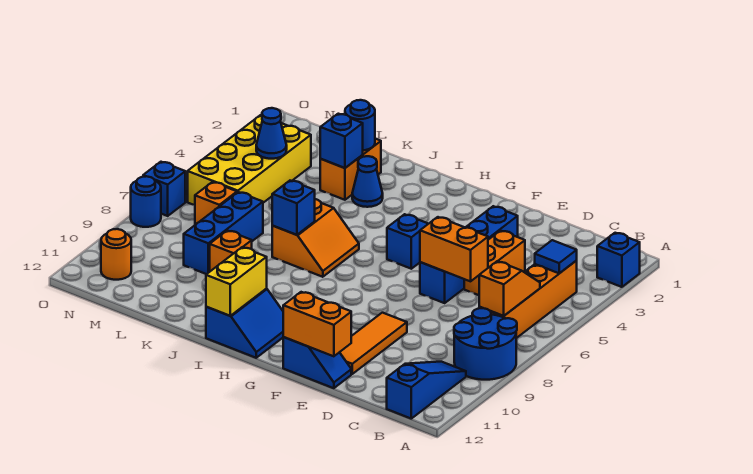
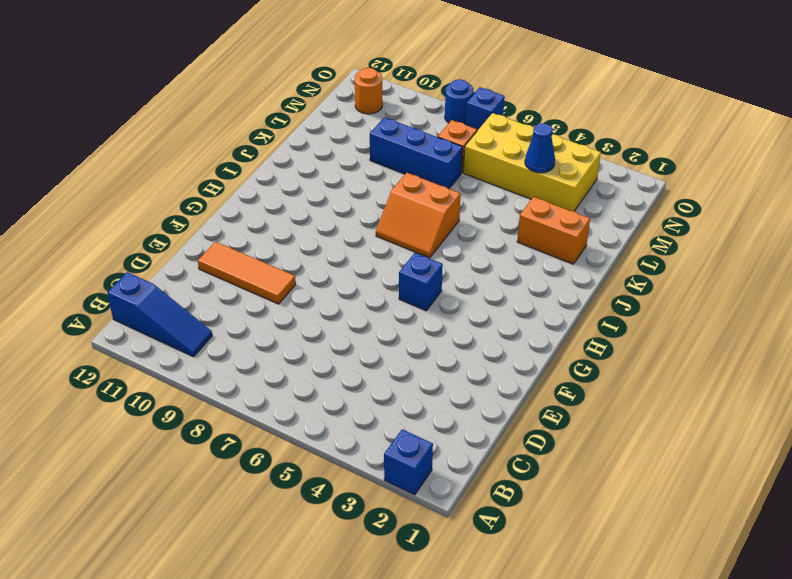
none -> blue round brick A8:B9 level 1
none -> orange brick B4:B7 level 1
none -> orange brick D4:D5 level 1

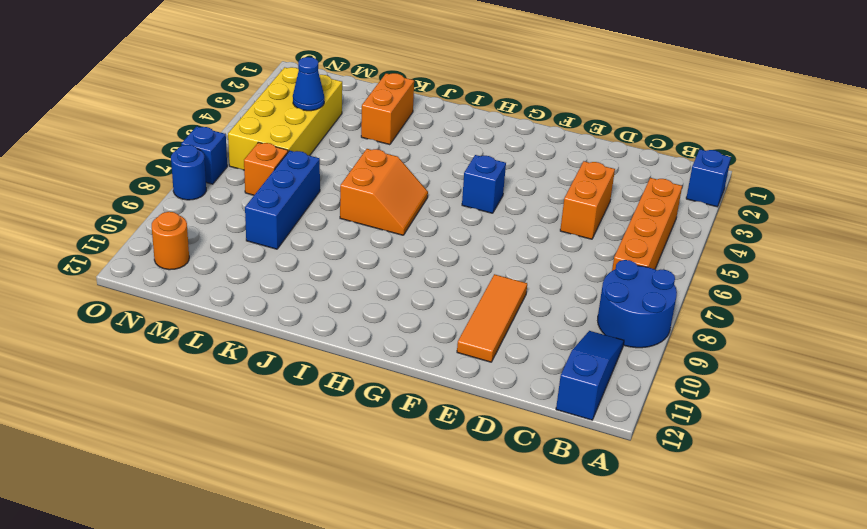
none -> blue brick E3:E6 level 1
none -> blue slope E12:F12 level 1 top F
none -> blue slope H11:I12 level 1 top I

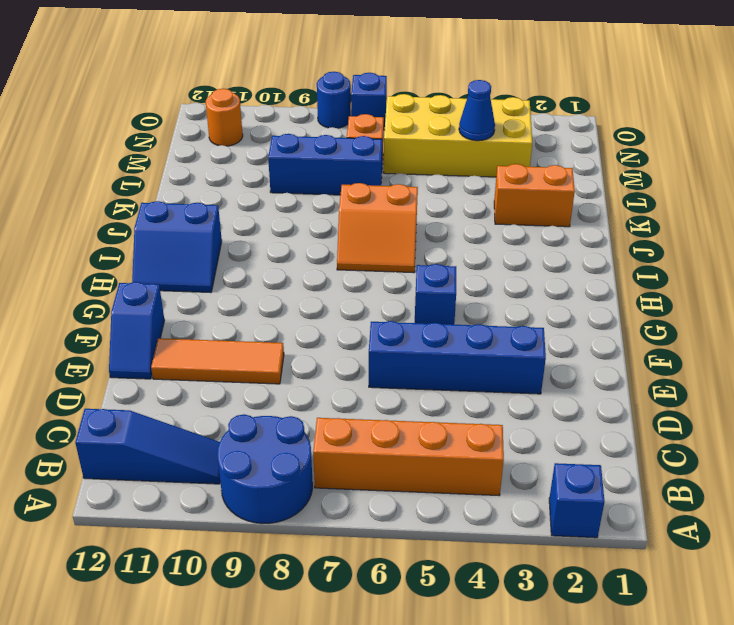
none -> orange brick D4:D5 level 1
none -> blue cone J3 level 1
none -> orange brick K9 level 1

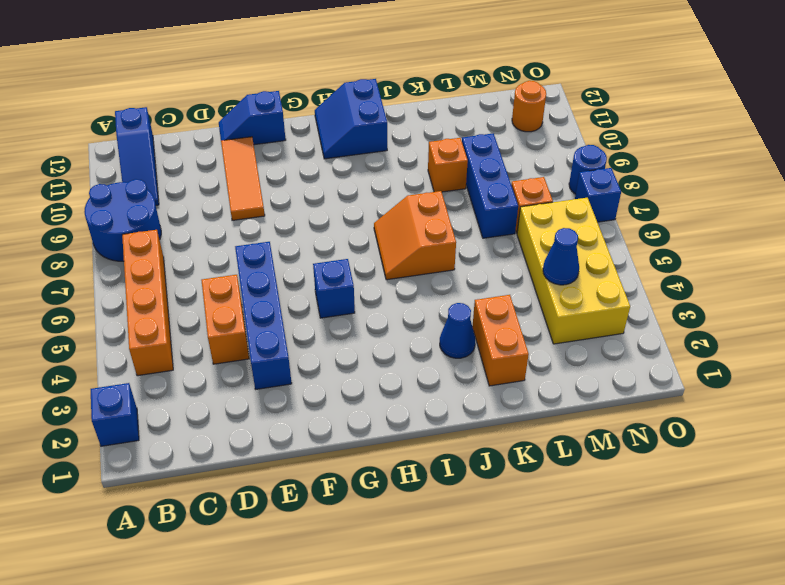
none -> blue tile B4 level 2
none -> orange slope B6:B7 level 2 top 7
none -> orange brick D6:E6 level 2

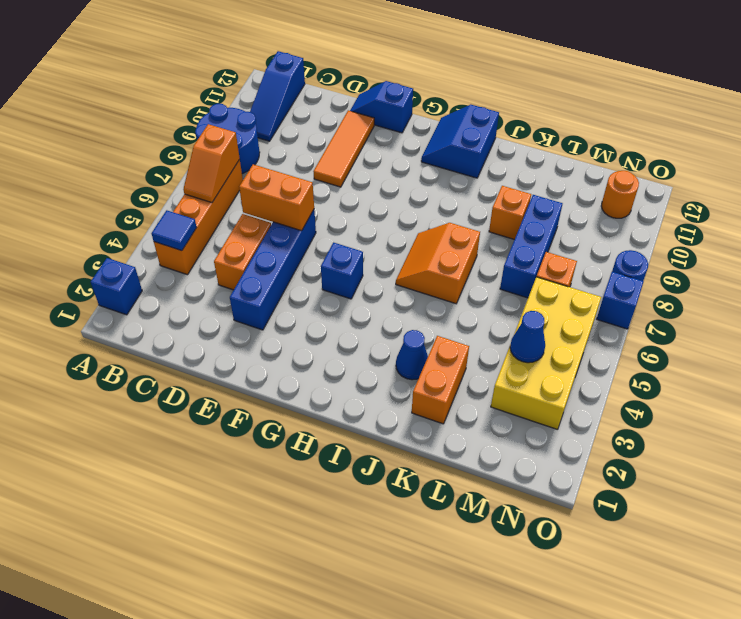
none -> orange brick E12:F12 level 2
none -> yellow brick I11:I12 level 2
none -> blue brick J7 level 2

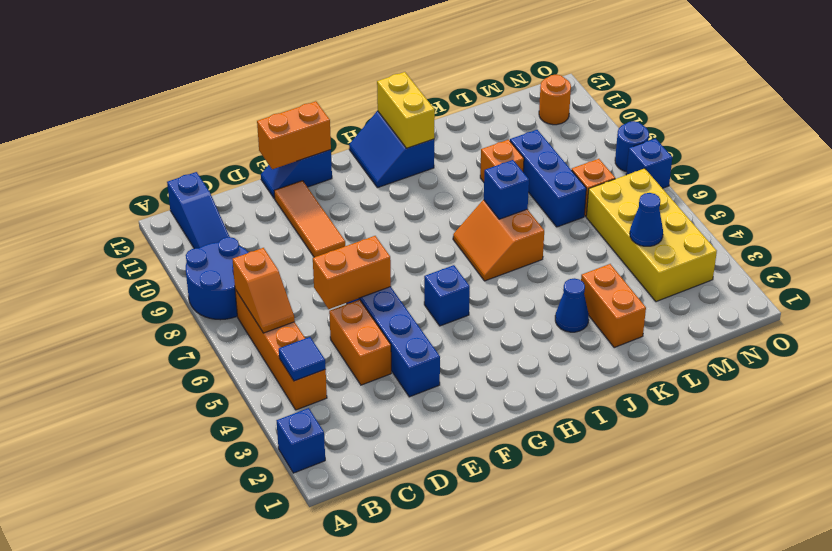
none -> blue round brick K2 level 2
none -> blue brick K3 level 2

